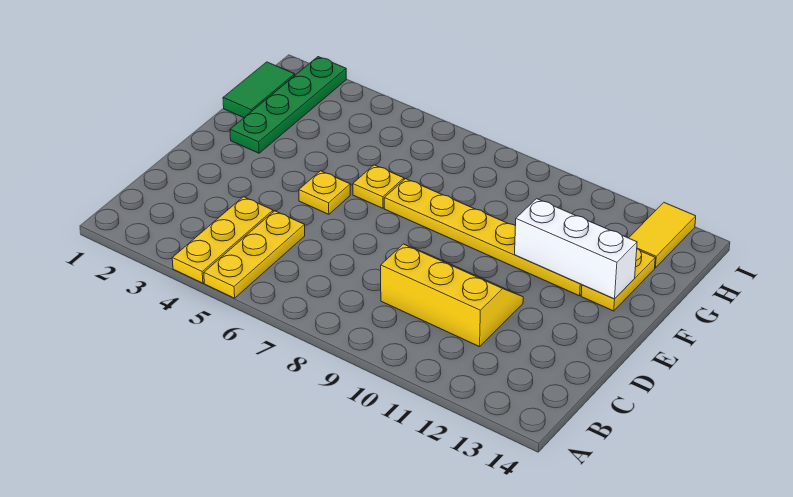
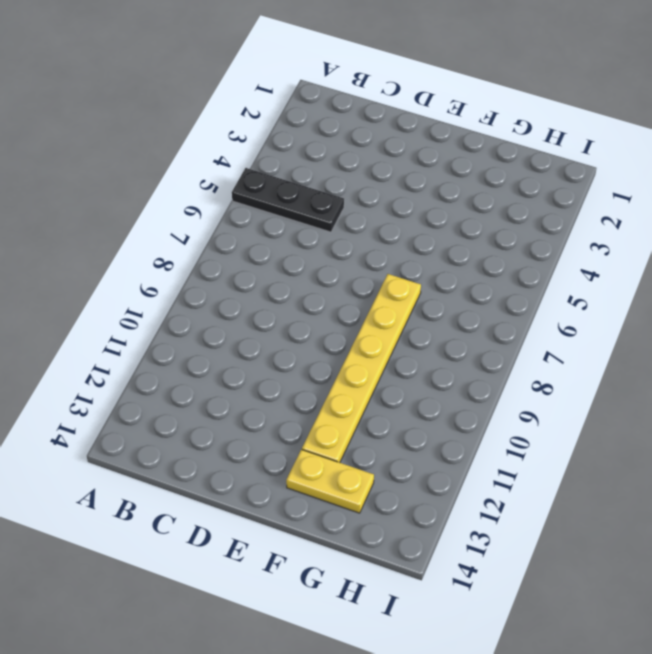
black plate A5:C5 level 1 -> yellow plate A5:C5 level 1
none -> yellow plate A4:C4 level 1
none -> yellow slope C9:D11 level 1 top C

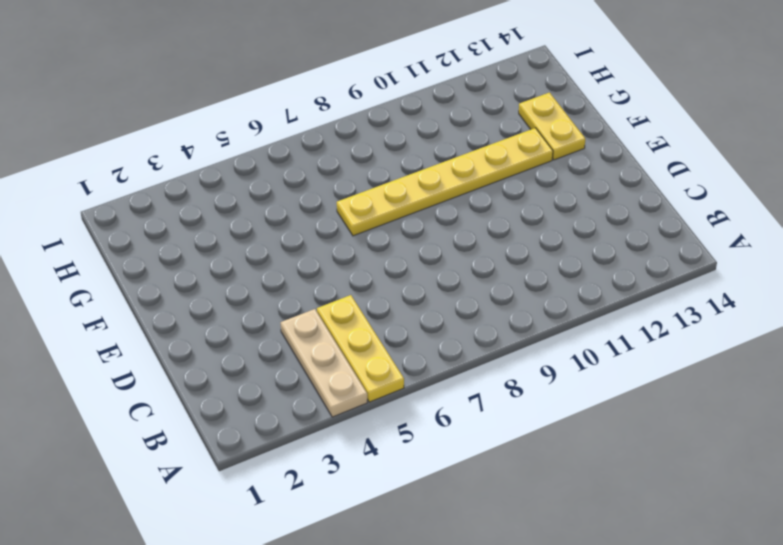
tan plate A4:C4 level 1 -> yellow plate A4:C4 level 1
none -> yellow slope C9:D11 level 1 top C
none -> yellow plate E5 level 1

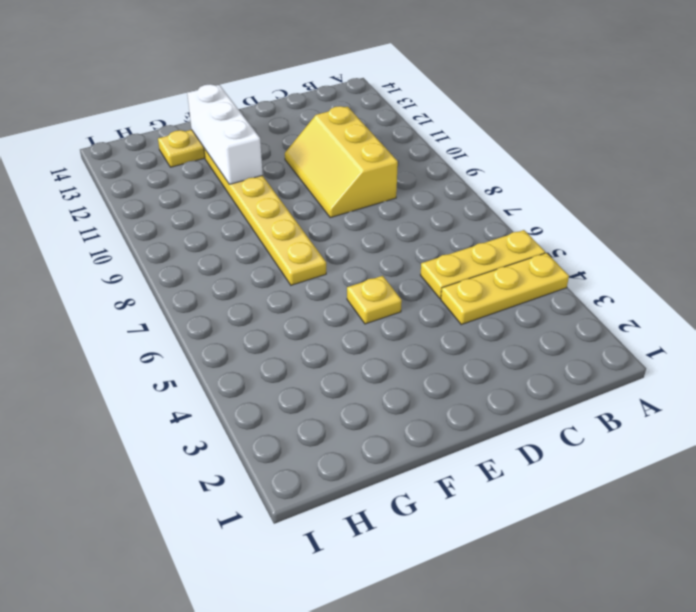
none -> green plate F2:I2 level 1
none -> yellow plate F6 level 1

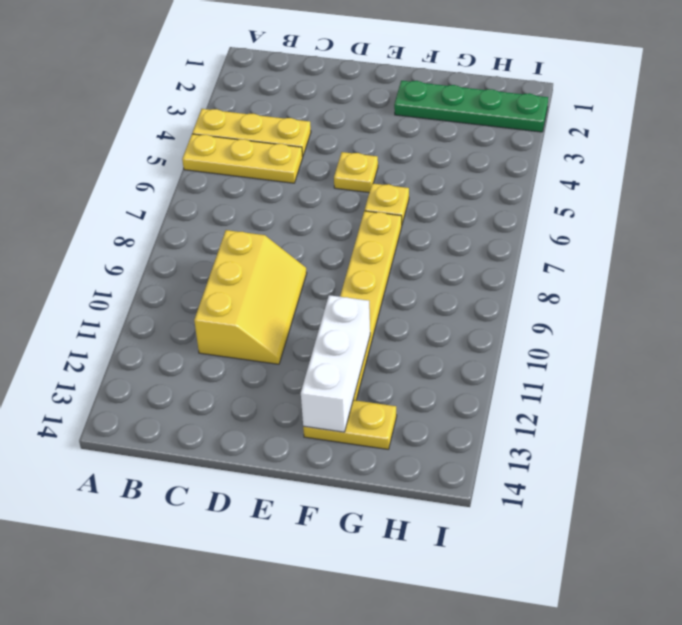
none -> green tile G1:H1 level 1
none -> yellow tile H13:I13 level 1

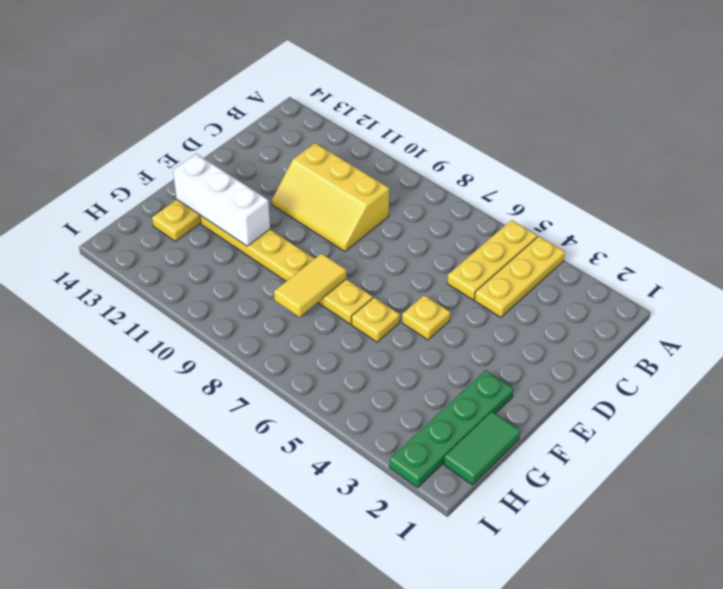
yellow tile F8:G8 level 2 -> yellow tile H13:I13 level 1

